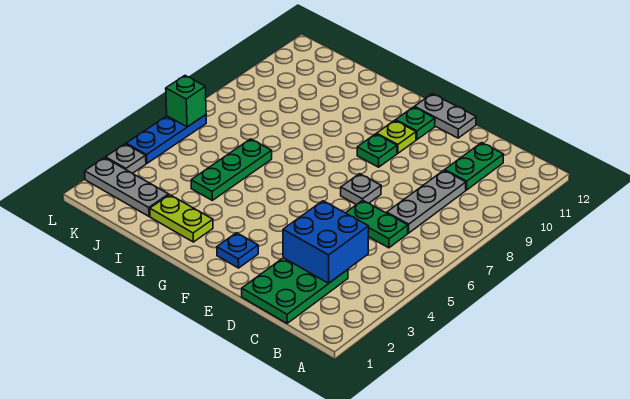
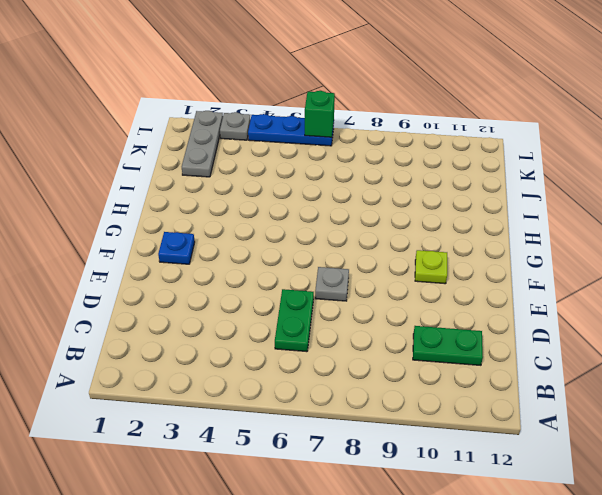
none -> green plate C1:D3 level 1
none -> grey plate C7:C9 level 1
none -> grey plate E12:F12 level 1

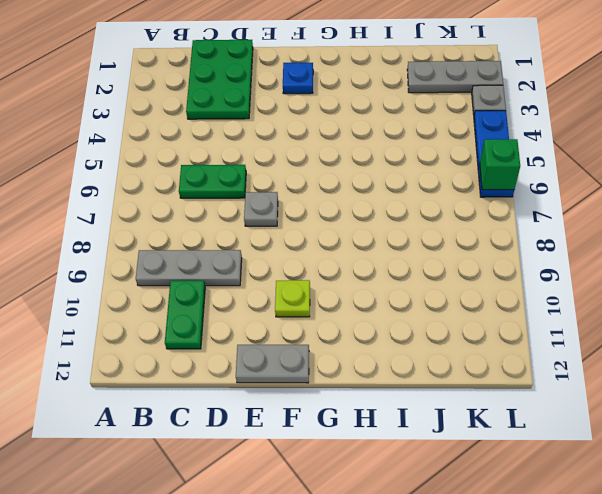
grey plate B9:D9 level 1 -> grey plate C7:C9 level 1
none -> green plate F9 level 1
none -> green plate F11 level 1
none -> lime plate H2:I2 level 1

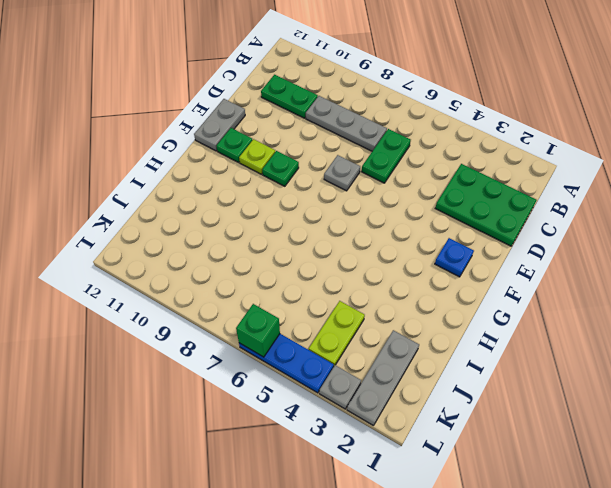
lime plate J4:K4 level 1 -> lime plate H2:I2 level 1
none -> green plate I4:I6 level 1
none -> blue brick C3:D4 level 2

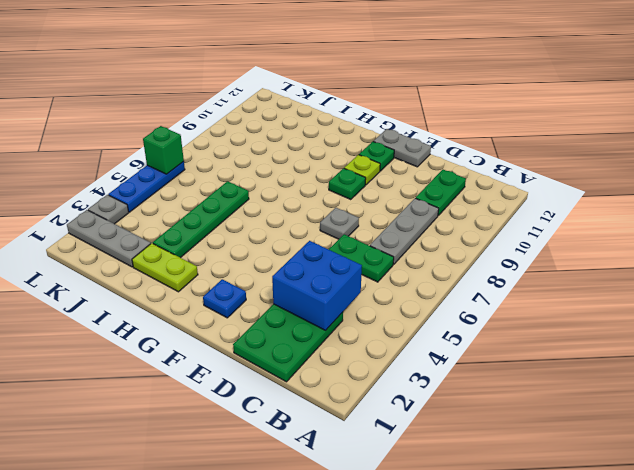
green plate I3:I6 level 1 -> green plate I4:I6 level 1

